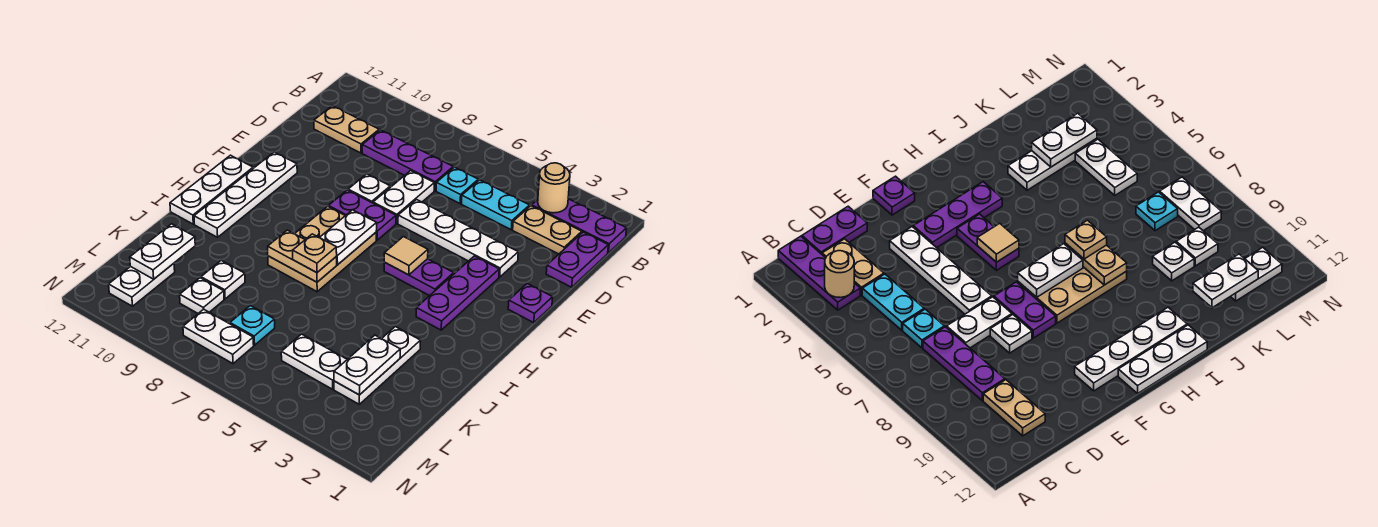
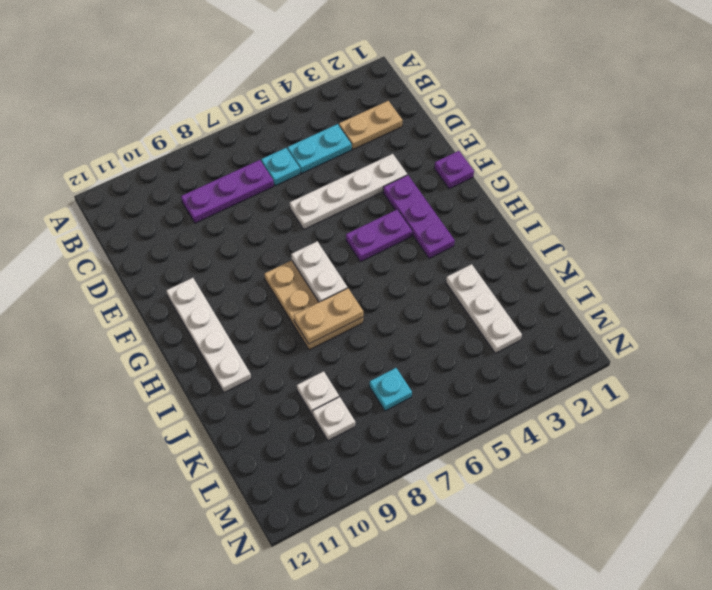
none -> purple plate B1:B3 level 1
none -> purple plate C1:D1 level 1
none -> tan plate C10:C11 level 1
none -> white plate D7:E7 level 1

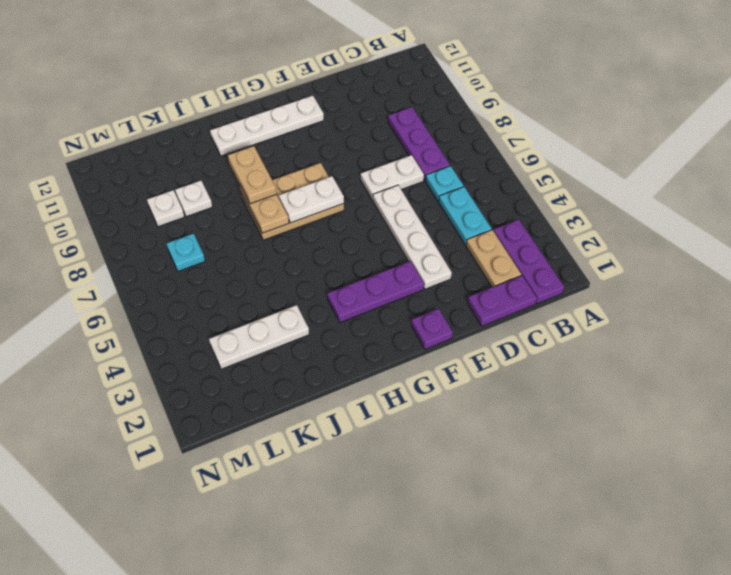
tan plate I8:I9 level 3 -> tan plate C10:C11 level 1
none -> white plate E8 level 1
none -> purple plate F7:F8 level 1
none -> purple plate G4:G5 level 1
none -> white plate G12:I12 level 1

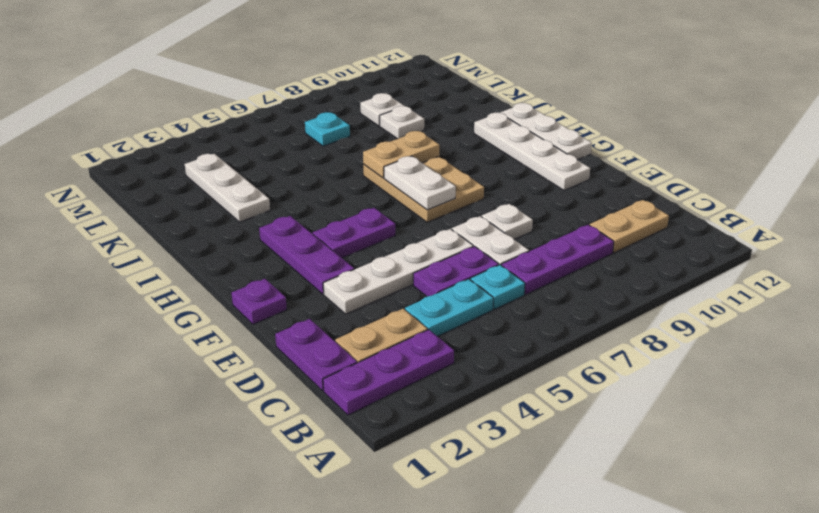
purple plate D5:D6 level 1 -> purple plate F7:F8 level 1
none -> white plate L4:L5 level 1
none -> white plate L11:M11 level 1
none -> white plate M7:M8 level 1
none -> tan round brick B3 level 2

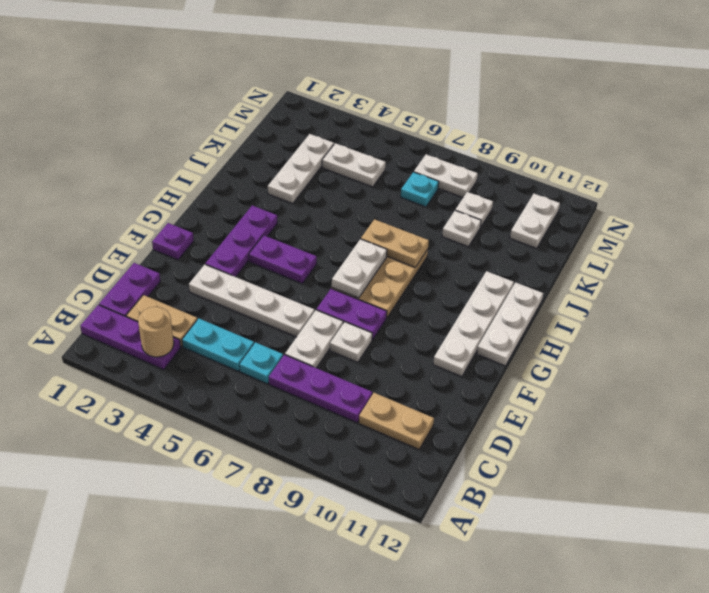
none -> tan tile G5 level 2
none -> white plate K3:L3 level 2
none -> white plate K11:L11 level 2
none -> tan plate I7 level 3

